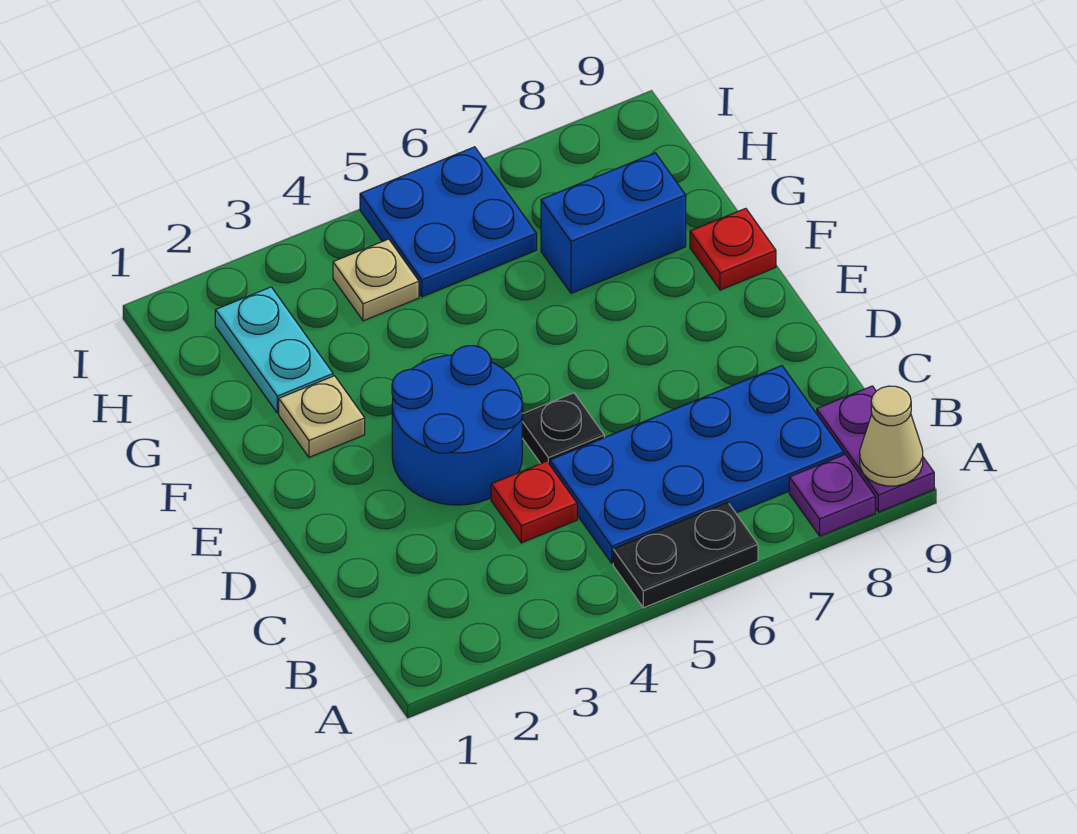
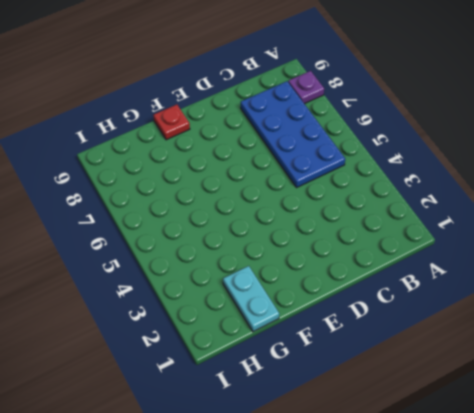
cyan plate G1:G2 level 1 -> cyan plate G2:H2 level 1
none -> black plate A5:A6 level 1
none -> purple plate A9:B9 level 1
none -> red plate C4 level 1

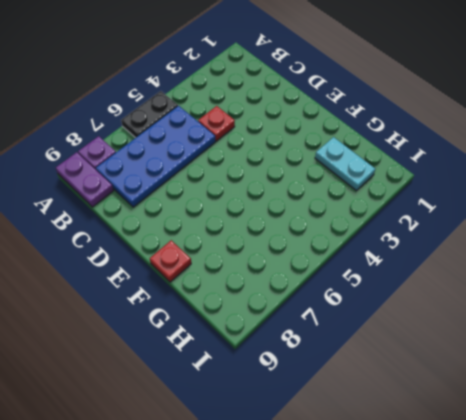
none -> blue round brick D3:E4 level 1
none -> black plate D5 level 1
none -> tan plate F2 level 1

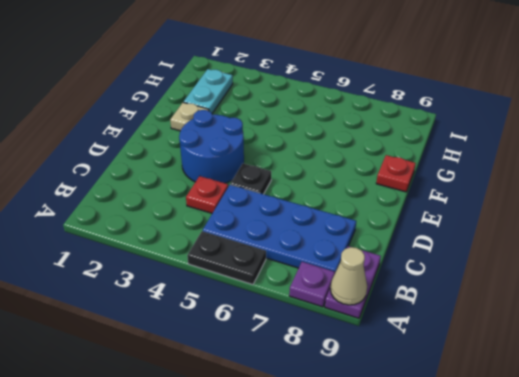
none -> blue brick G7:G8 level 1
none -> tan plate H4 level 1
none -> blue plate H5:I6 level 1

